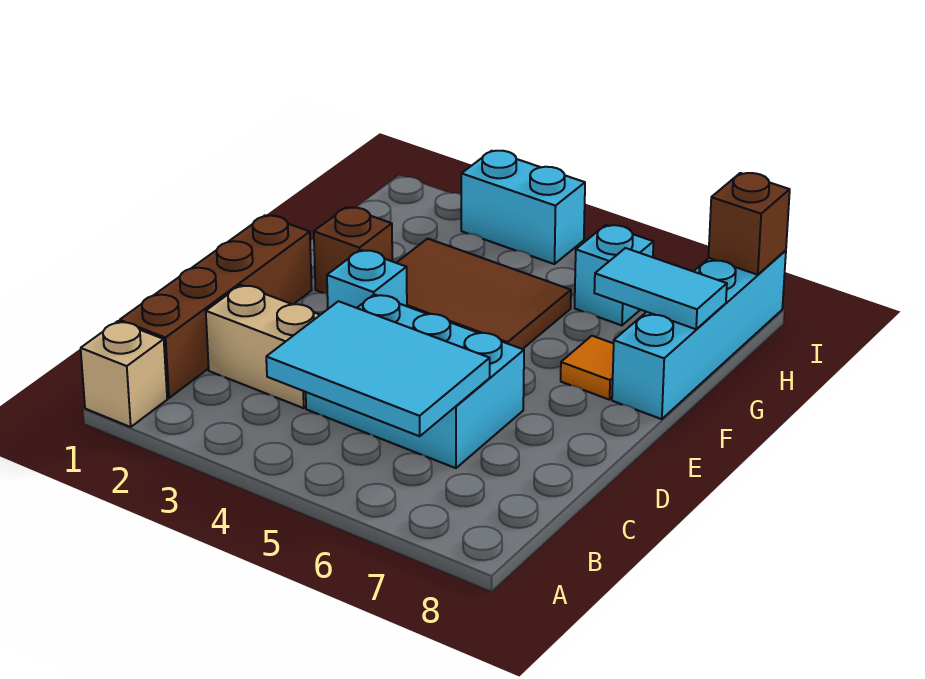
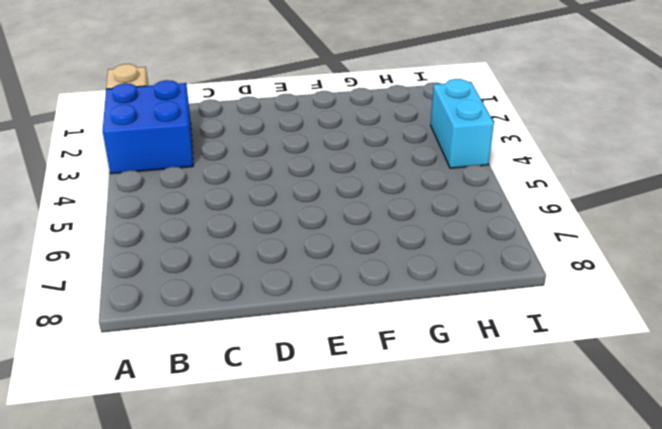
blue brick A2:B3 level 1 -> none
none -> brown brick B1:E1 level 1
none -> tan brick C2:C3 level 1
none -> cyan brick C4:D6 level 1

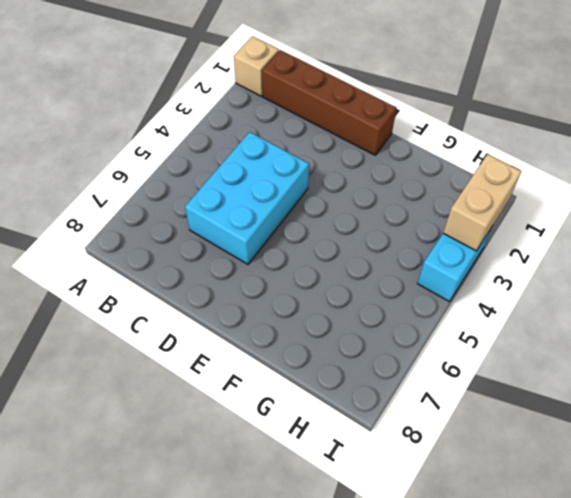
tan brick I2:I3 level 2 -> tan brick C2:C3 level 1
none -> cyan brick E3 level 1
none -> brown brick F2 level 1
none -> brown tile F3:G5 level 1

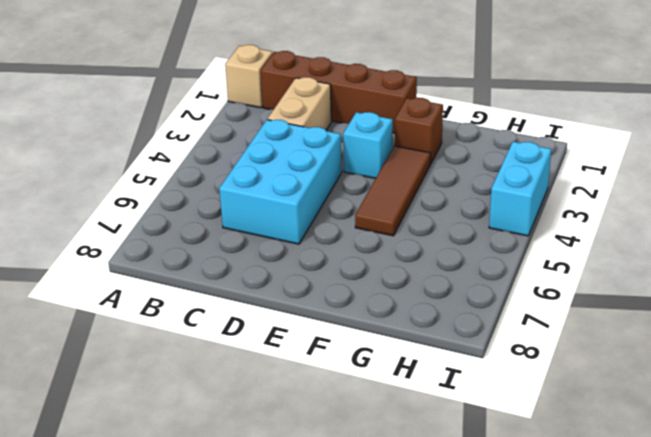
brown tile F3:F5 level 1 -> brown tile F3:G5 level 1
none -> orange tile F7 level 1
none -> cyan brick F8:I8 level 1
none -> cyan brick H6 level 1

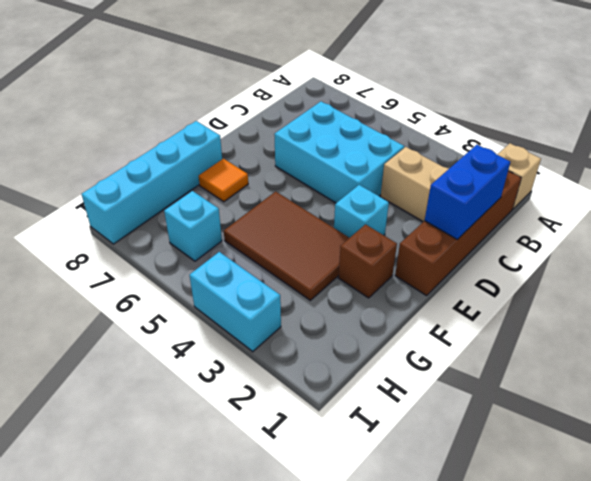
blue brick C1:D1 level 2 -> none
none -> cyan tile B4:C6 level 2
none -> cyan tile G7:G8 level 2
none -> brown brick I8 level 2

